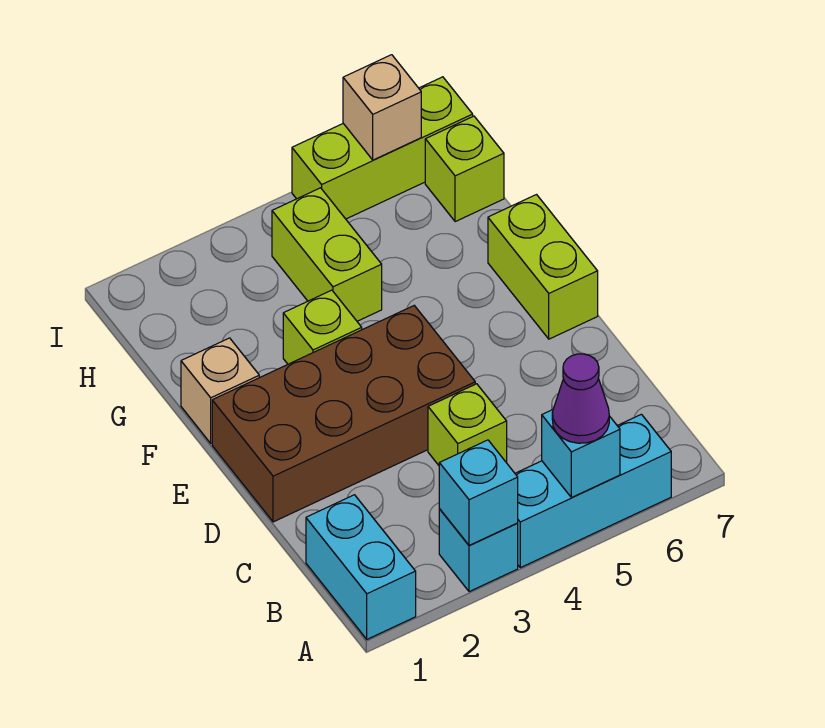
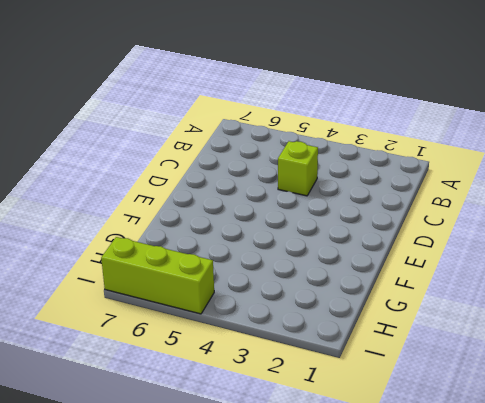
none -> cyan brick A1:B1 level 1
none -> cyan brick A3 level 1
none -> cyan brick A4:A6 level 1

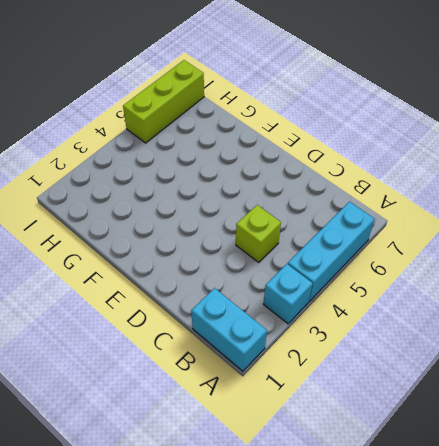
none -> brown brick D1:E4 level 1
none -> lime brick E7:F7 level 1
none -> tan brick F1 level 1

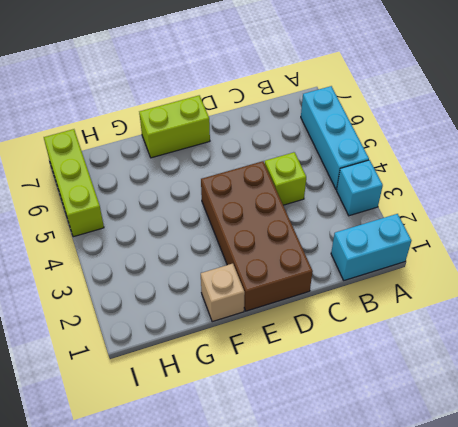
none -> lime brick F3 level 1
none -> lime brick G4:H4 level 1
none -> lime brick H7 level 1

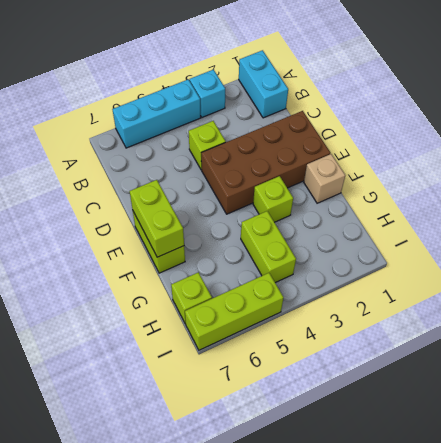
lime brick E7:F7 level 2 -> none
none -> cyan brick A3 level 2
none -> cyan brick A5 level 2
none -> tan brick I6 level 2

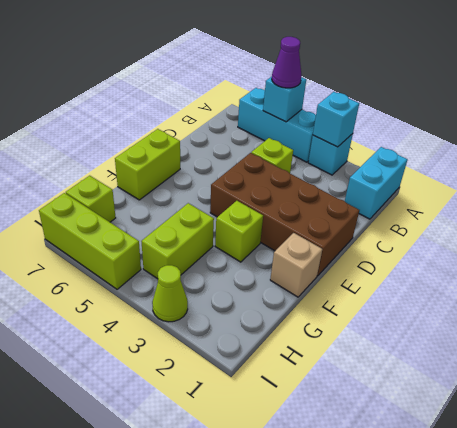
lime cone I3 level 1 -> none
none -> tan brick I6 level 2

